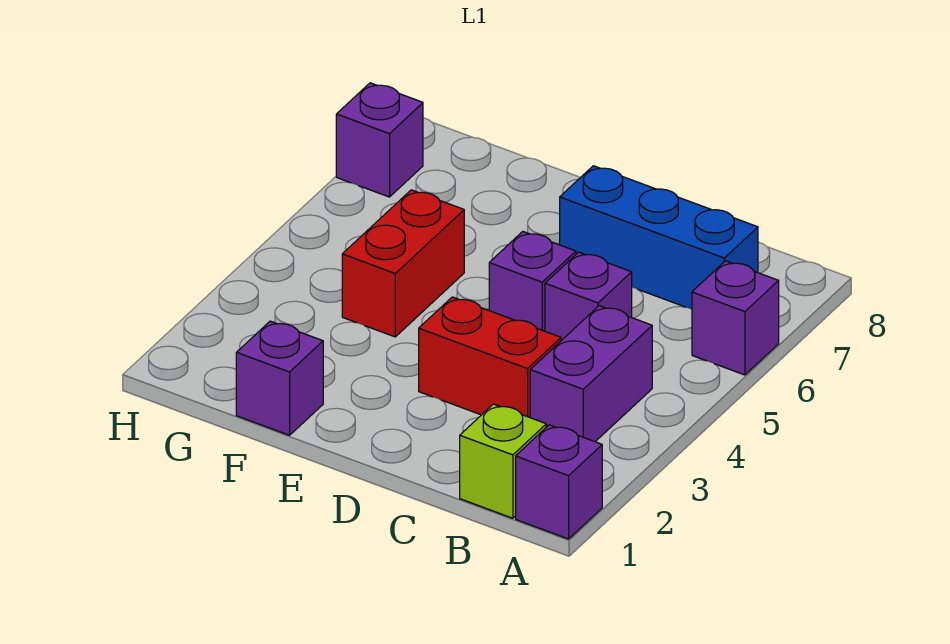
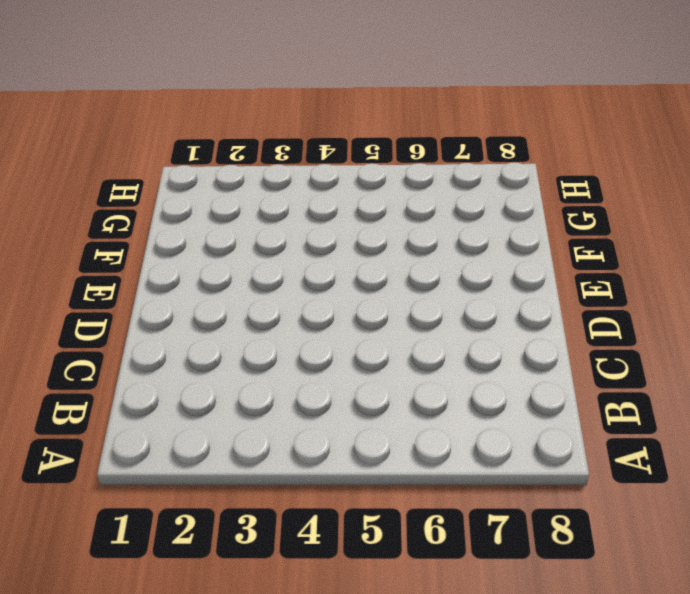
none -> purple brick A1 level 1
none -> purple brick A6 level 1

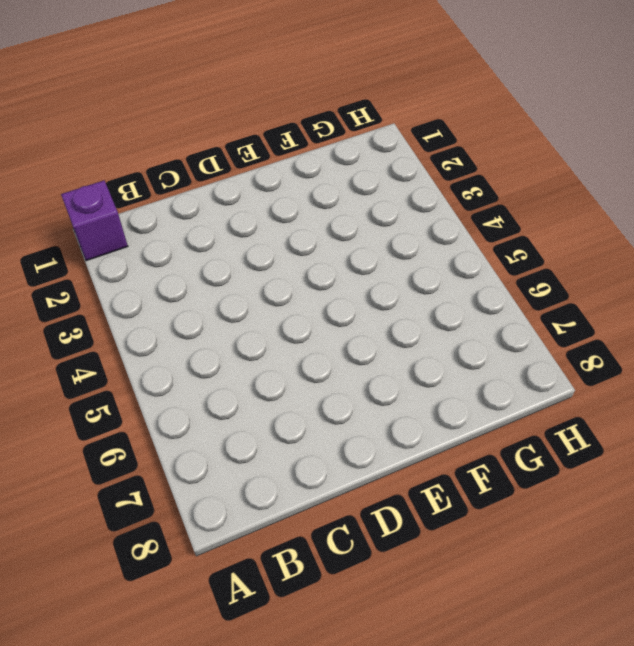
none -> purple brick A6 level 1
none -> lime brick B1 level 1

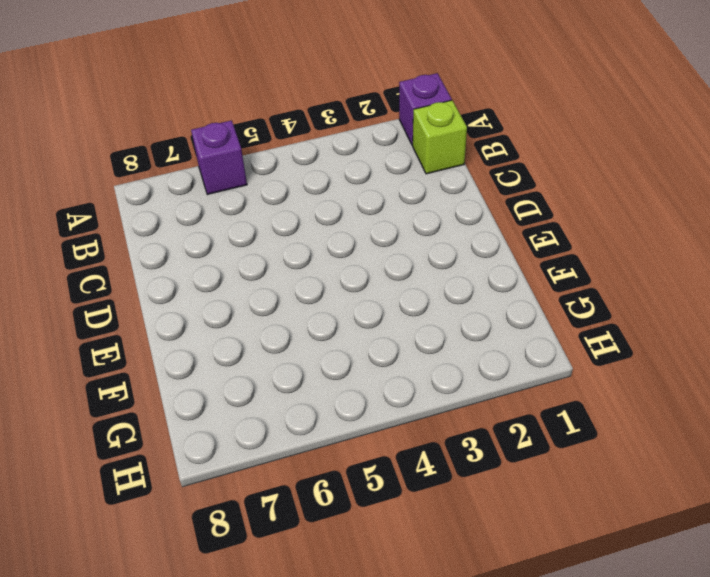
none -> purple brick B3:B4 level 1
none -> blue brick B7:D7 level 1

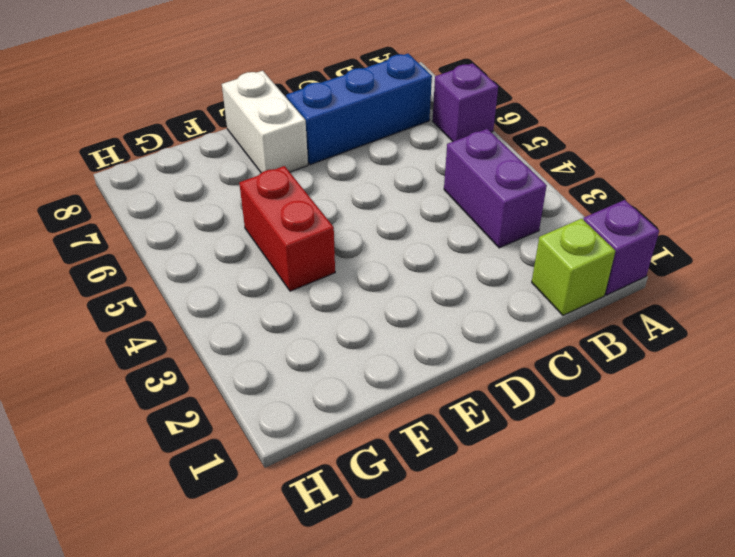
white brick E7:E8 level 1 -> none
none -> red brick C3:D3 level 1
none -> purple brick C5 level 1

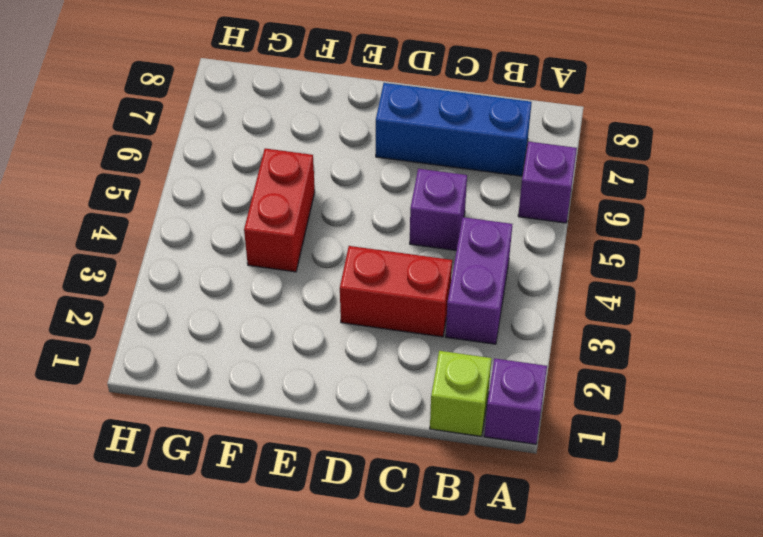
none -> purple brick D5 level 1
none -> purple brick F1 level 1

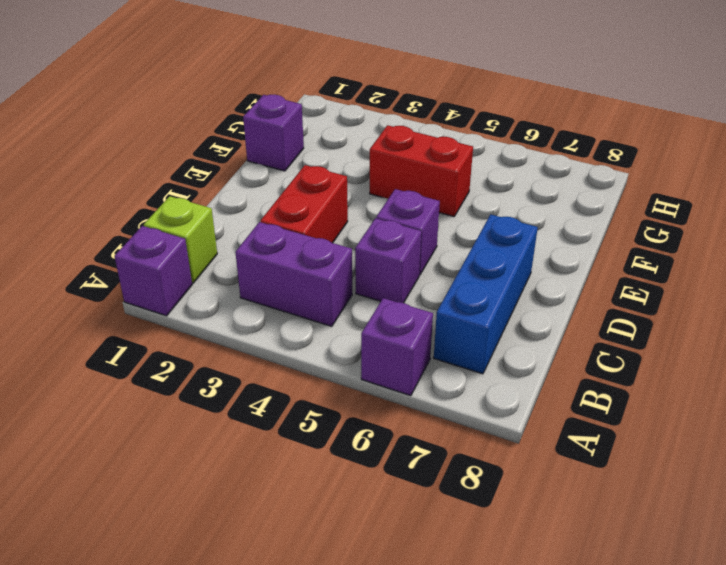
none -> purple brick H7 level 1

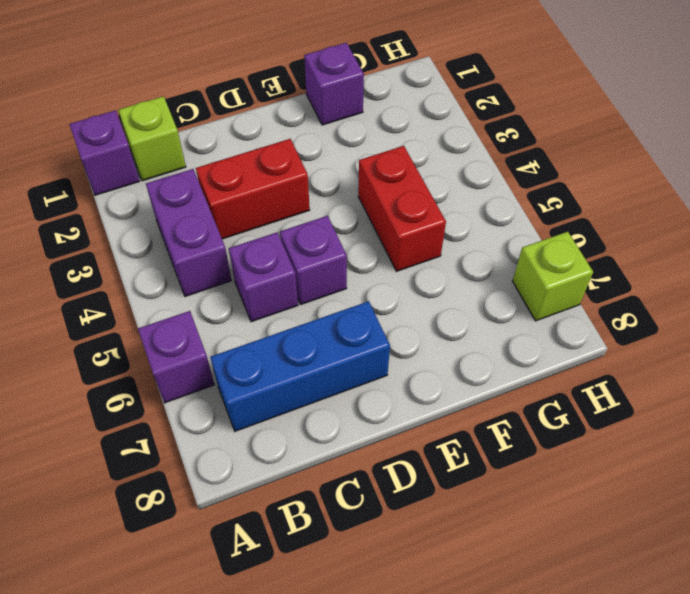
lime brick H7 level 1 -> purple brick H7 level 1

